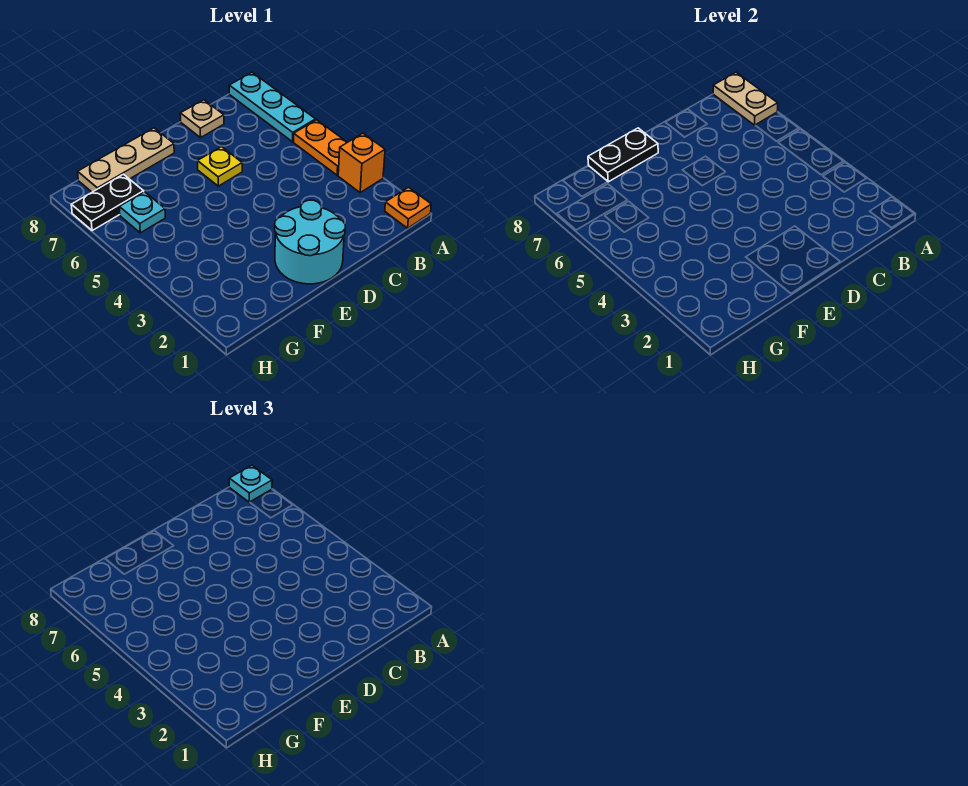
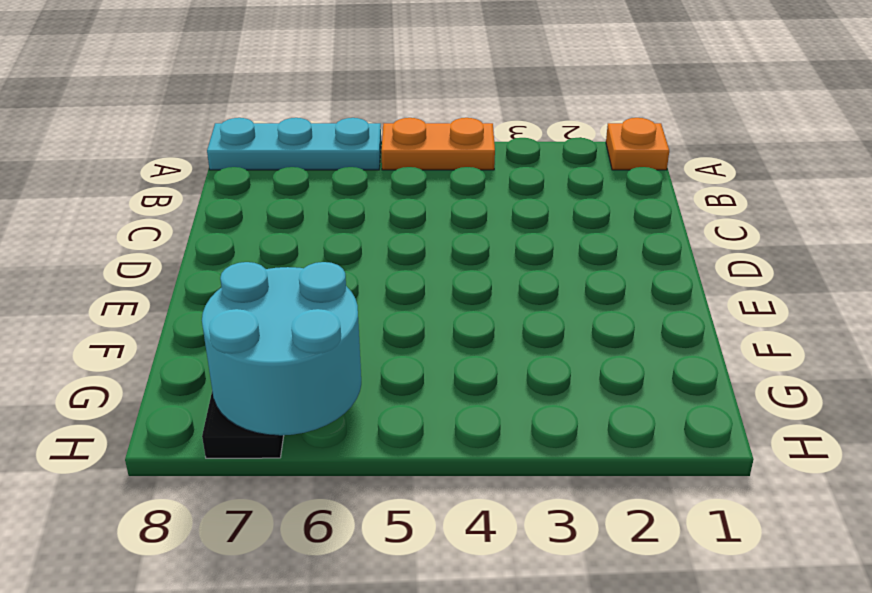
cyan round brick G6:H7 level 2 -> cyan round brick D1:E2 level 1
none -> orange brick A3 level 1
none -> tan plate C8 level 1
none -> yellow plate D6 level 1

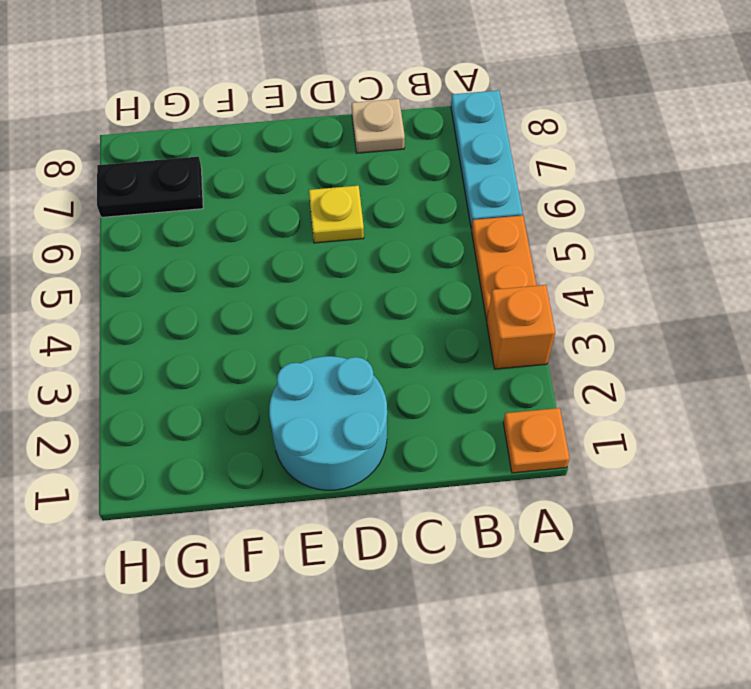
none -> tan plate E8:G8 level 1
none -> cyan plate G6 level 1
none -> tan plate A7:A8 level 2

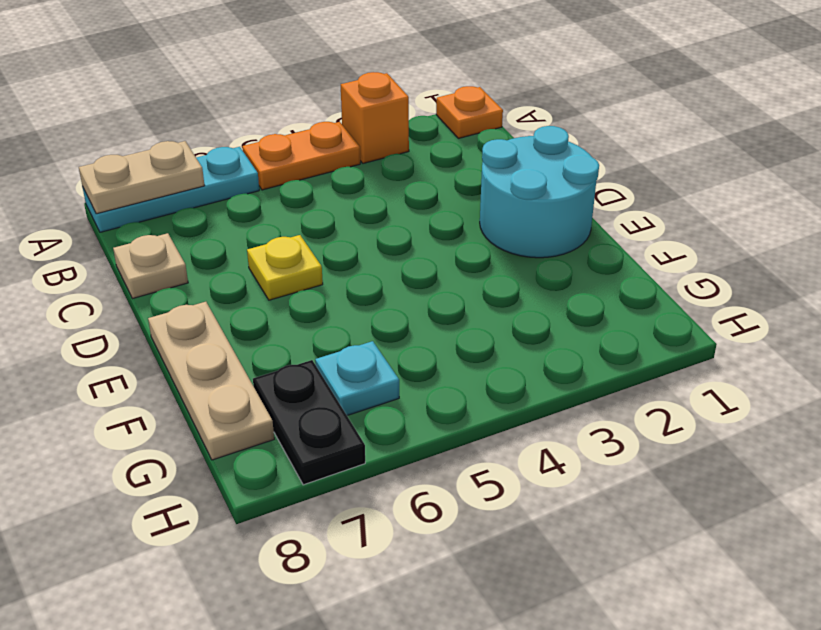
none -> black plate E8:F8 level 2
none -> cyan plate A8 level 3

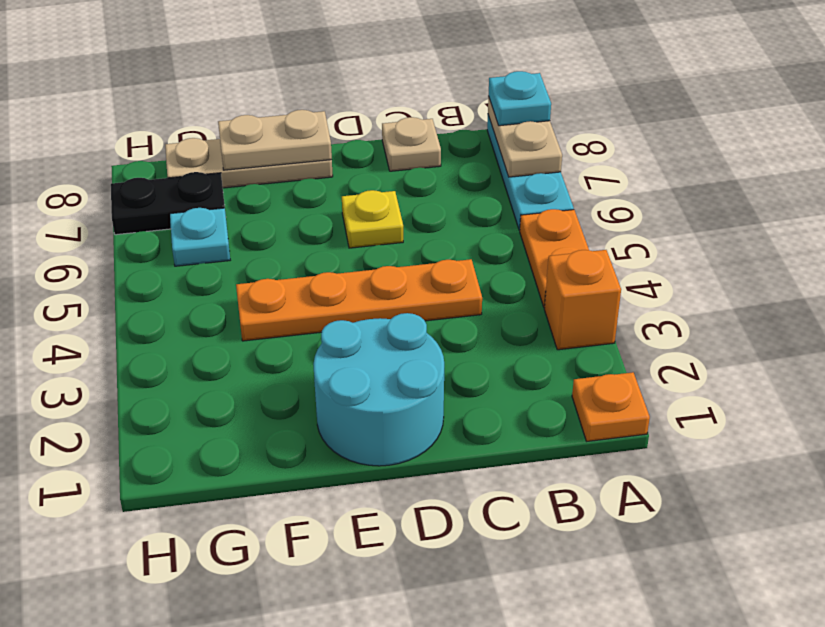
orange plate C4:F4 level 1 -> none
tan plate E8:F8 level 2 -> black plate E8:F8 level 2

